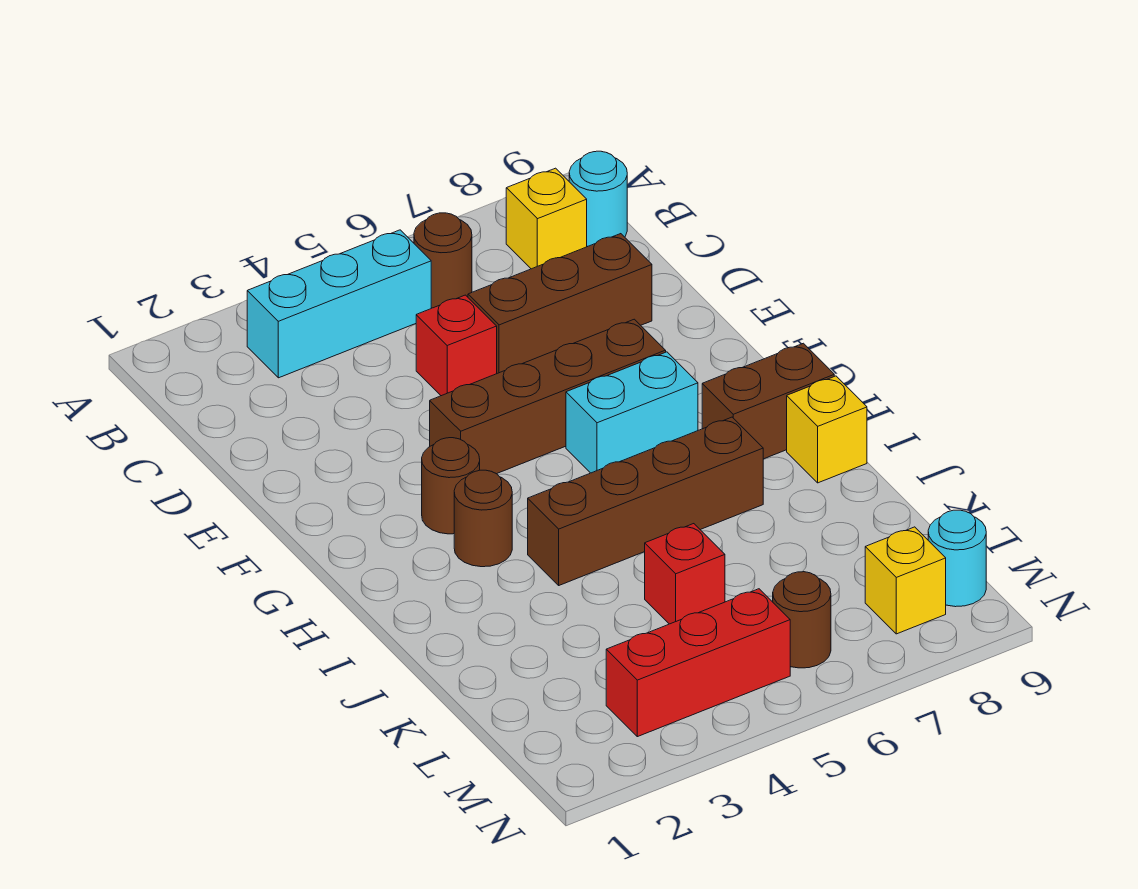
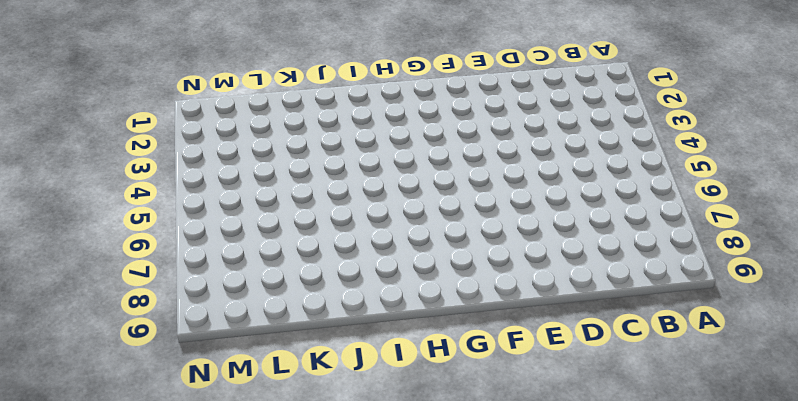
none -> cyan brick B3:B5 level 1
none -> brown round brick B6 level 1
none -> yellow brick B8 level 1

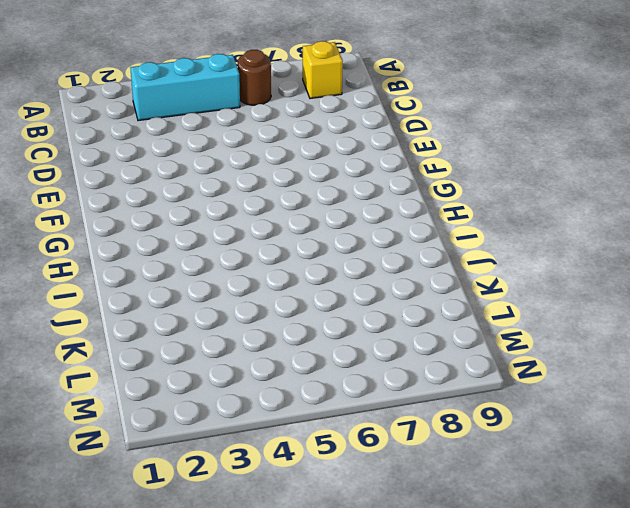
none -> cyan round brick B9 level 1
none -> red brick D5 level 1
none -> brown brick D6:D8 level 1

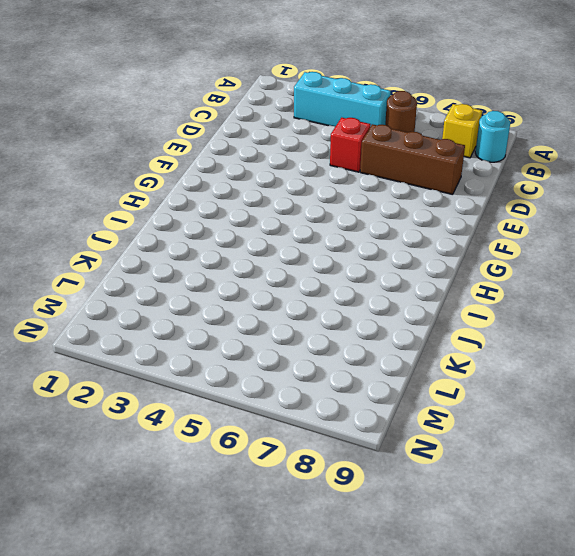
none -> brown brick F4:F7 level 1
none -> brown round brick G3 level 1
none -> cyan brick G6:G7 level 1

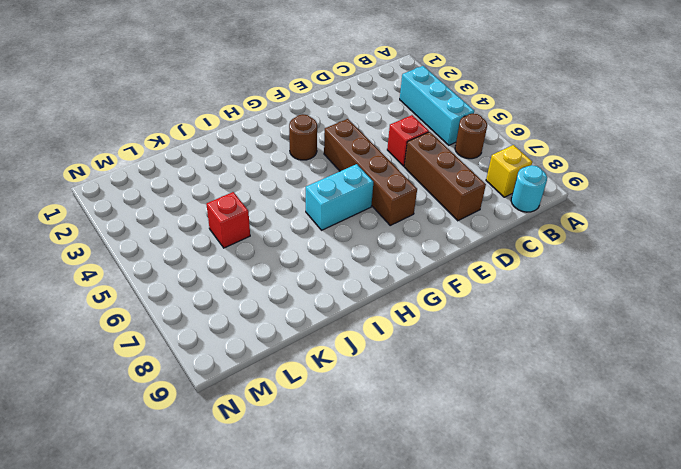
cyan brick G6:H6 level 1 -> cyan brick G6:G7 level 1
none -> brown round brick H3 level 1
none -> brown brick H8:H9 level 1
none -> brown brick I4:I7 level 1

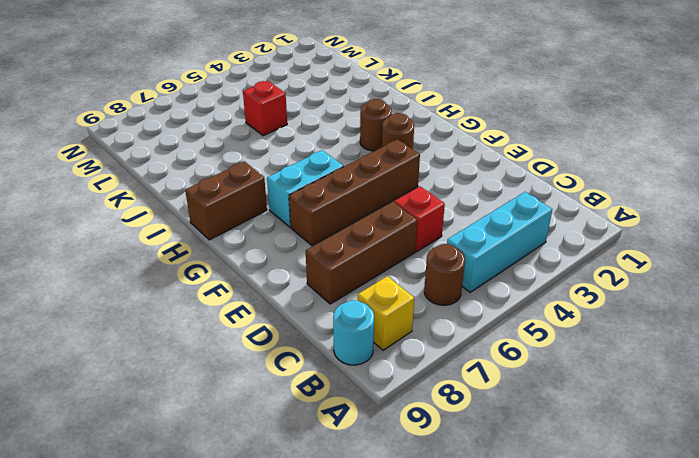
none -> brown brick I4:I7 level 1
none -> yellow brick I9 level 1
none -> red brick M3:M5 level 1

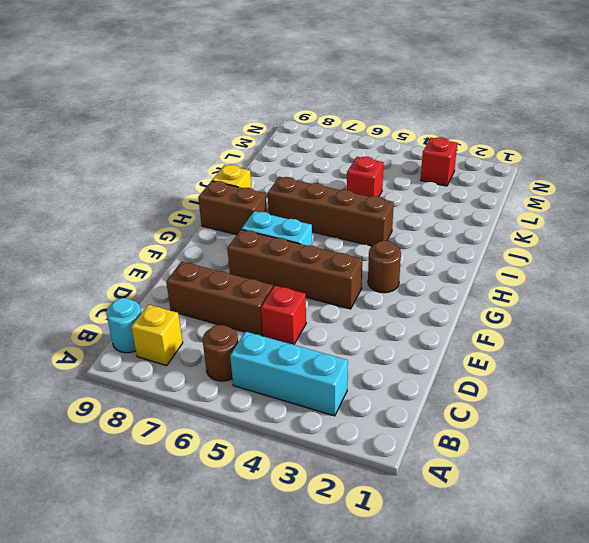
red brick M3 level 1 -> red brick M3:M5 level 1
none -> brown round brick H3 level 1
none -> brown round brick M6 level 1
none -> yellow brick M8 level 1

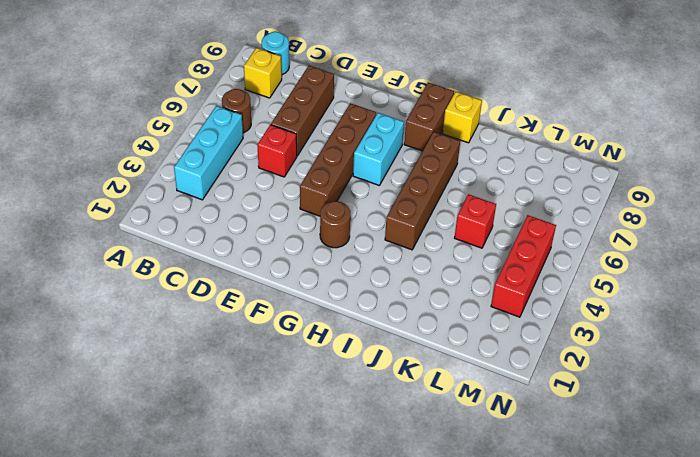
none -> brown round brick H3 level 1
none -> brown round brick M6 level 1
none -> yellow brick M8 level 1

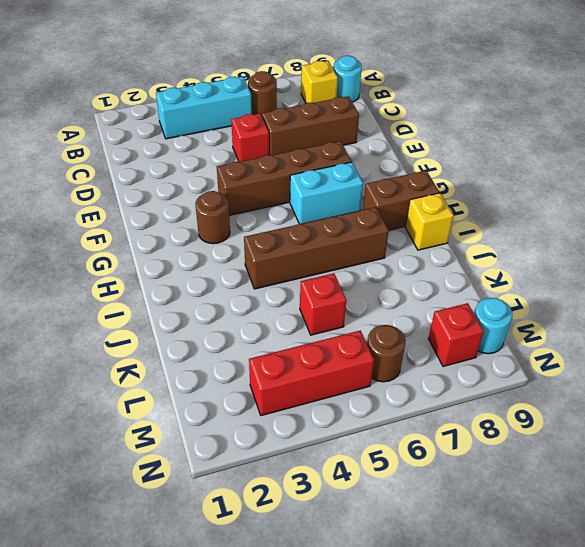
red brick M8 level 1 -> yellow brick M8 level 1
none -> brown round brick H3 level 1

